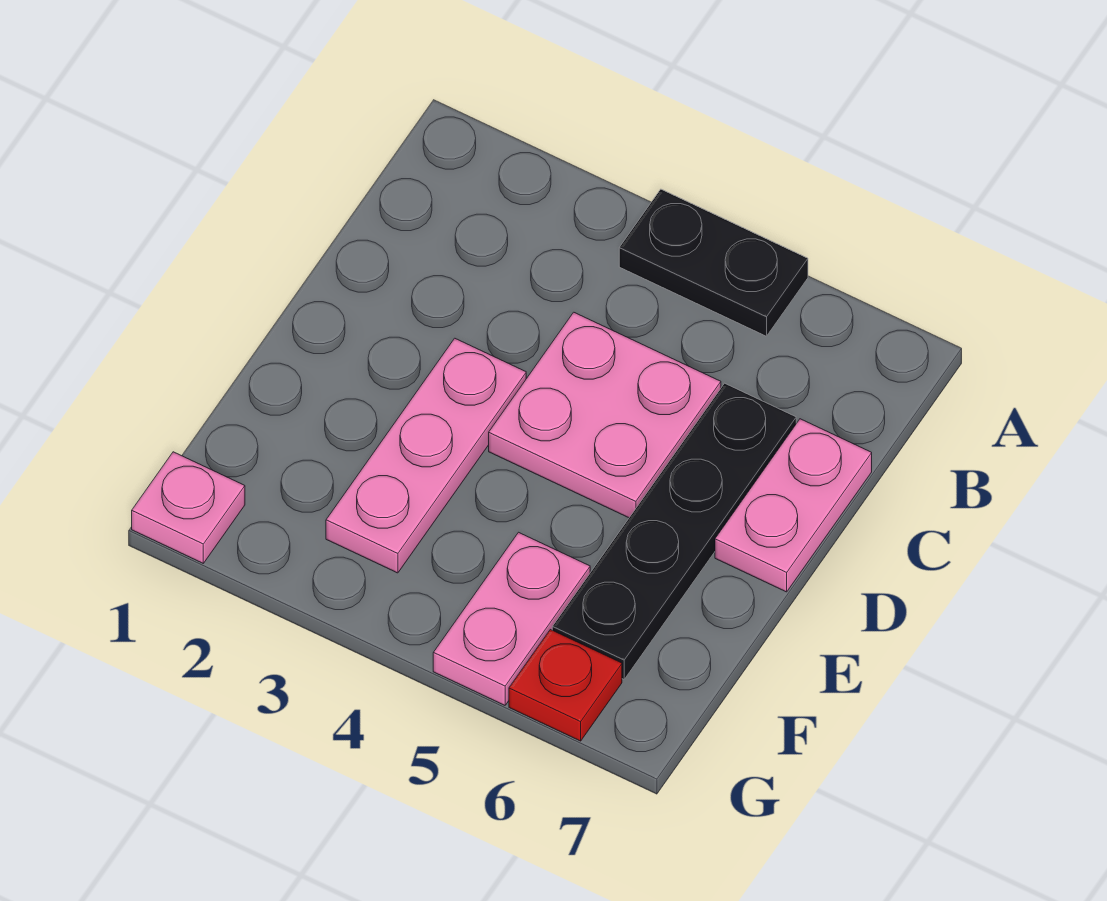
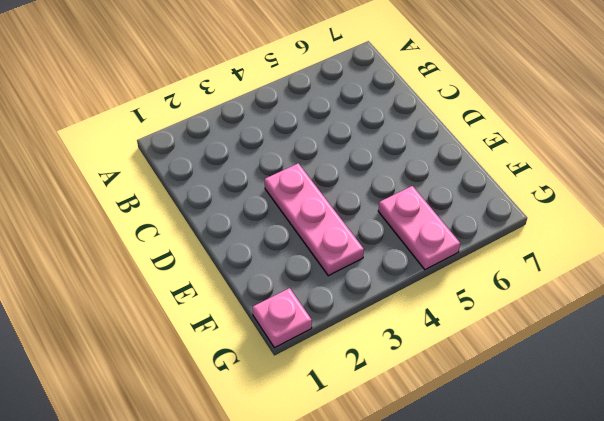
none -> black plate A4:A5 level 1
none -> pink plate C4:D5 level 1

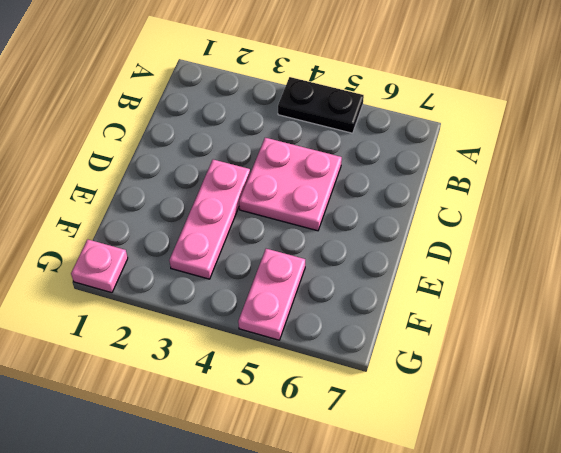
none -> black plate C6:F6 level 1
none -> pink plate C7:D7 level 1

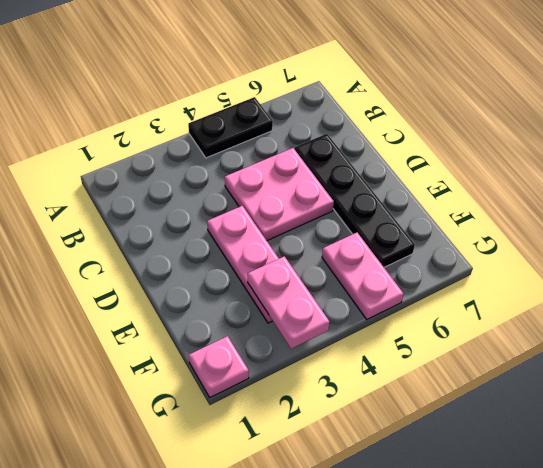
pink plate F3:G3 level 2 -> pink plate C7:D7 level 1
none -> red plate G6 level 1

